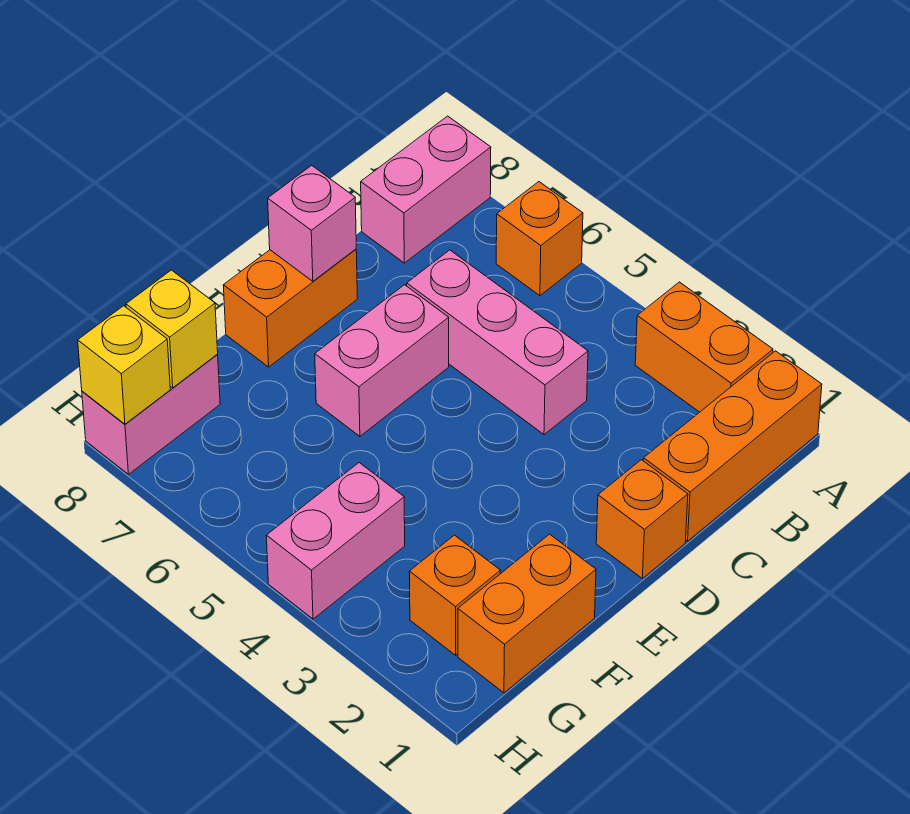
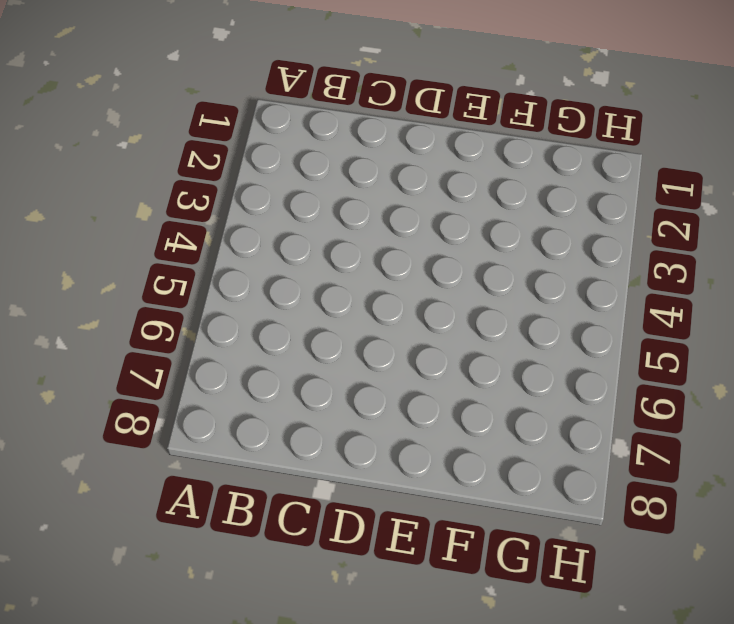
none -> orange brick A1:C1 level 1
none -> orange brick A2:A3 level 1
none -> orange brick A6 level 1

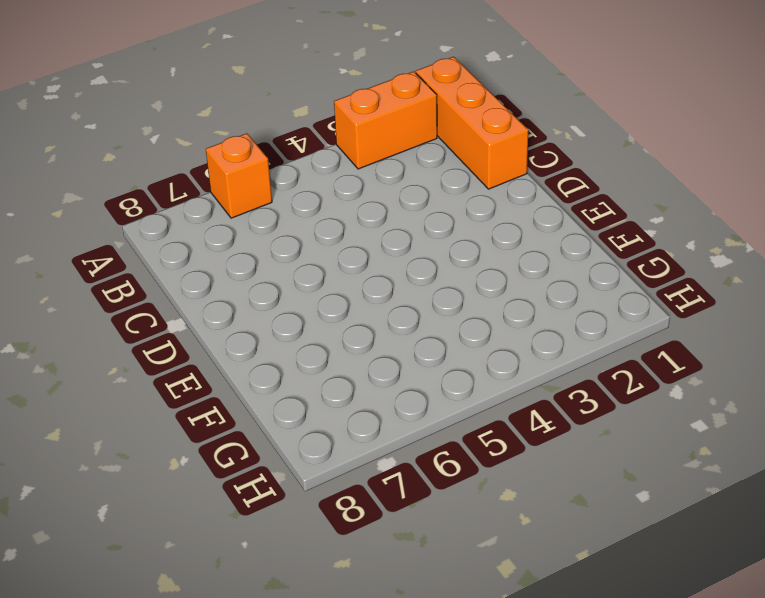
none -> pink brick A8:B8 level 1
none -> pink brick C4:C6 level 1
none -> orange brick D1 level 1

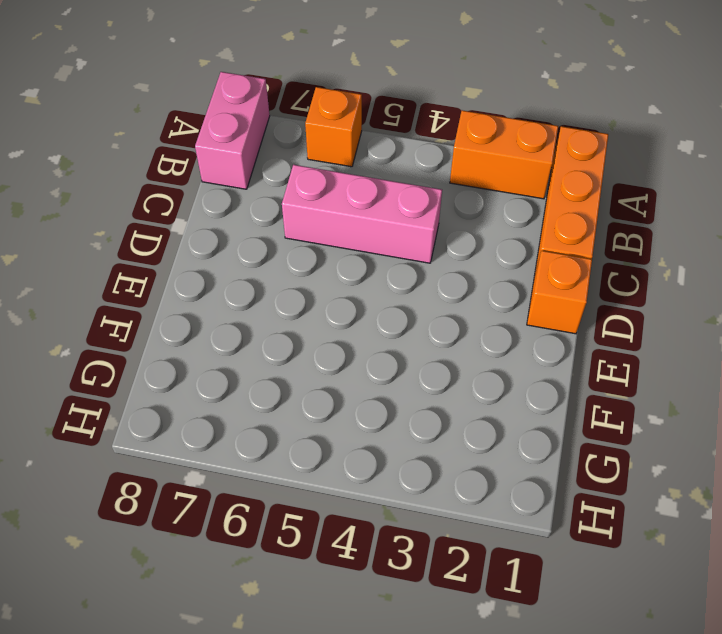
none -> pink brick D6:E6 level 1
none -> orange brick D8:E8 level 1
none -> orange brick F1:G1 level 1

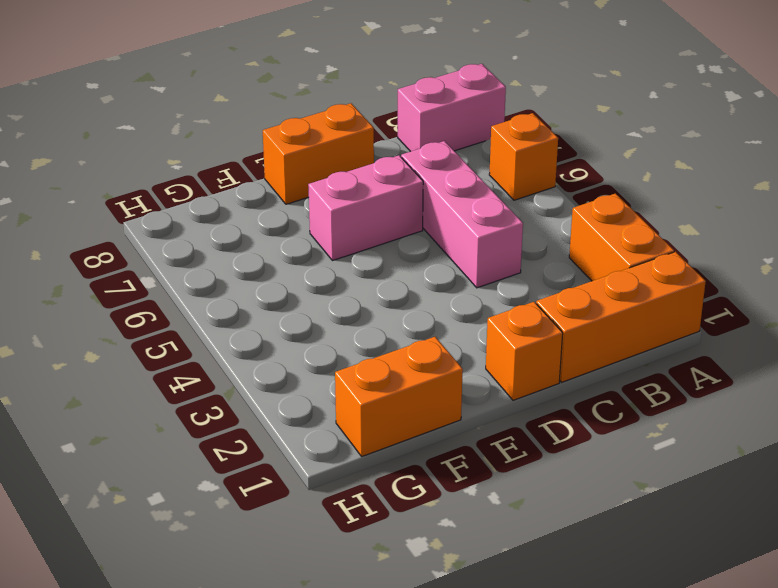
none -> orange brick G2 level 1
none -> pink brick G4:H4 level 1
none -> pink brick G8:H8 level 1

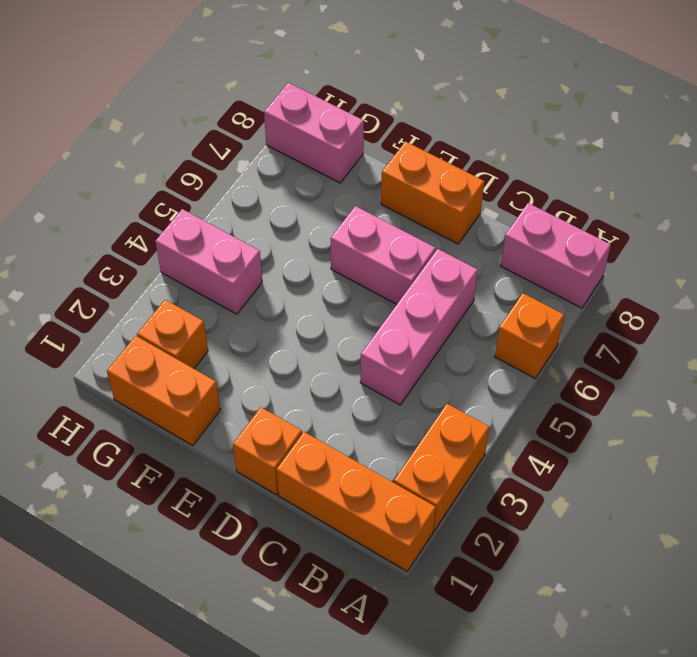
none -> pink brick D8 level 2
none -> yellow brick G8 level 2
none -> yellow brick H8 level 2

